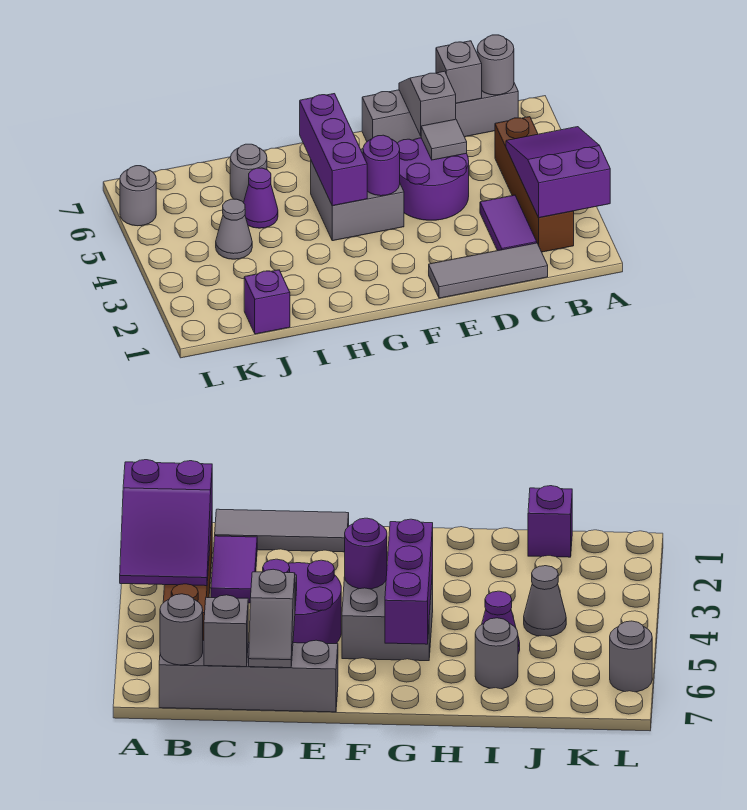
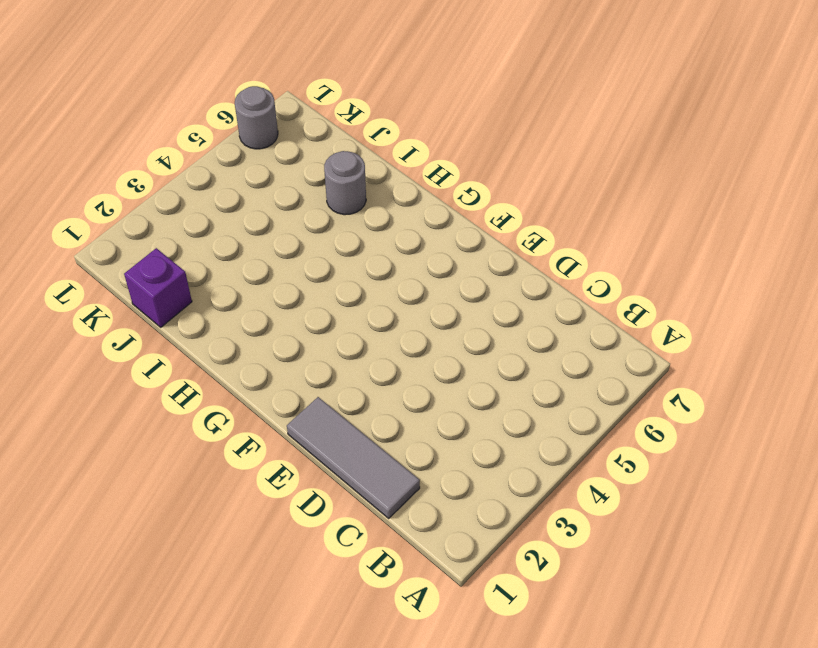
none -> brown brick B2:B5 level 1
none -> grey brick B7:E7 level 1
none -> purple tile C2:C3 level 1

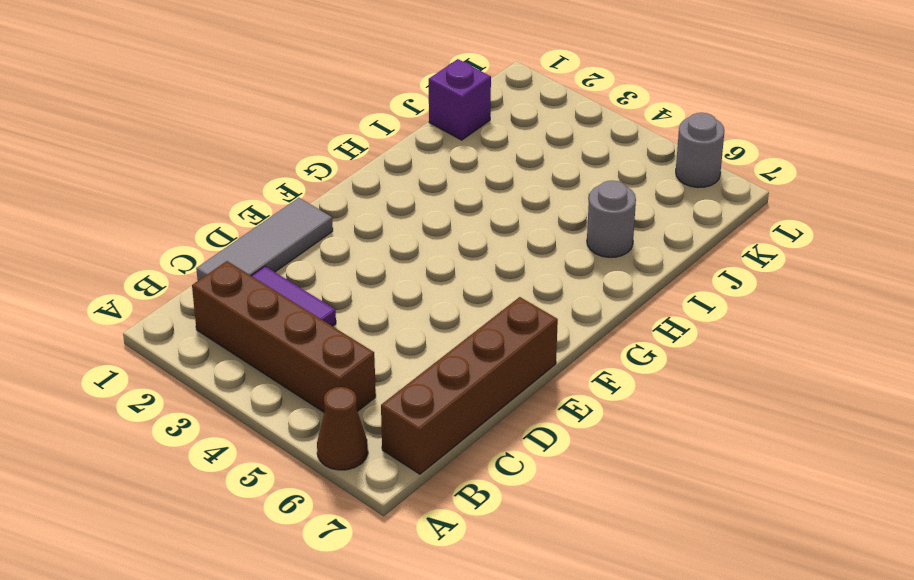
brown cone A6 level 1 -> none
brown brick B7:E7 level 1 -> grey brick B7:E7 level 1
none -> purple round brick D4:E5 level 1
none -> grey brick F4:G5 level 1
none -> purple cone I5 level 1

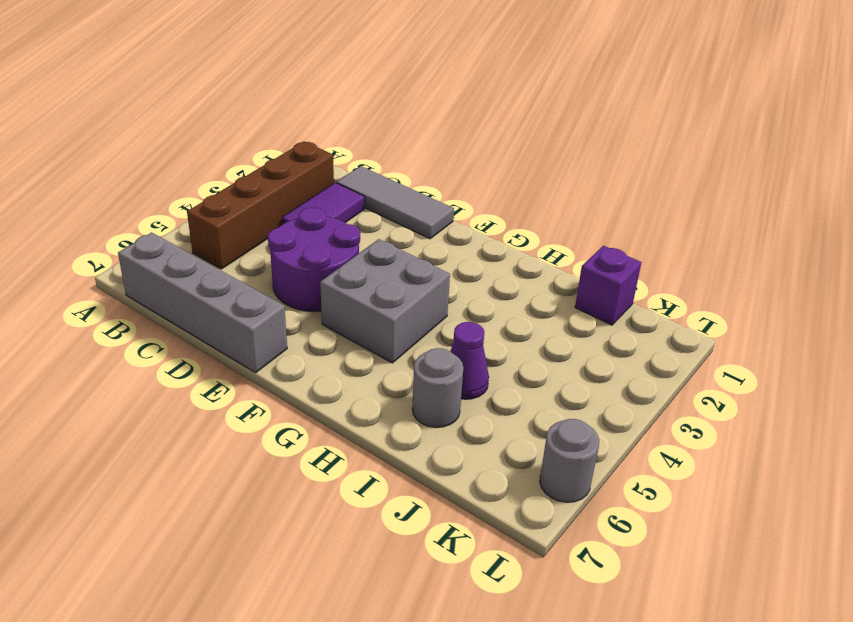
none -> grey cone J4 level 1
none -> purple slope A2:B4 level 2 top 2
none -> grey round brick B7 level 2

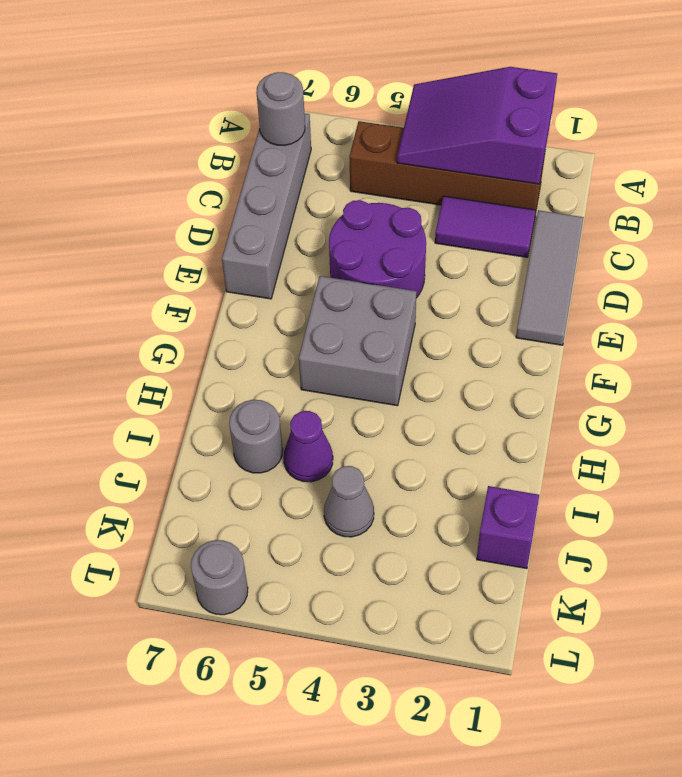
none -> grey brick C7 level 2
none -> grey tile D5 level 2
none -> grey slope D6:D7 level 2 top 6

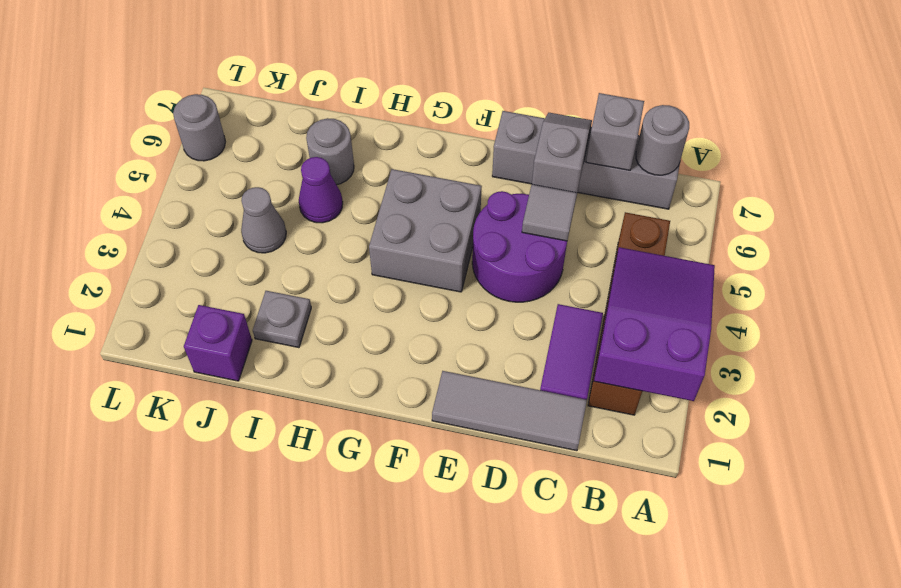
grey plate I2 level 1 -> none
none -> purple round brick F4 level 2
none -> purple brick G4:G6 level 2

